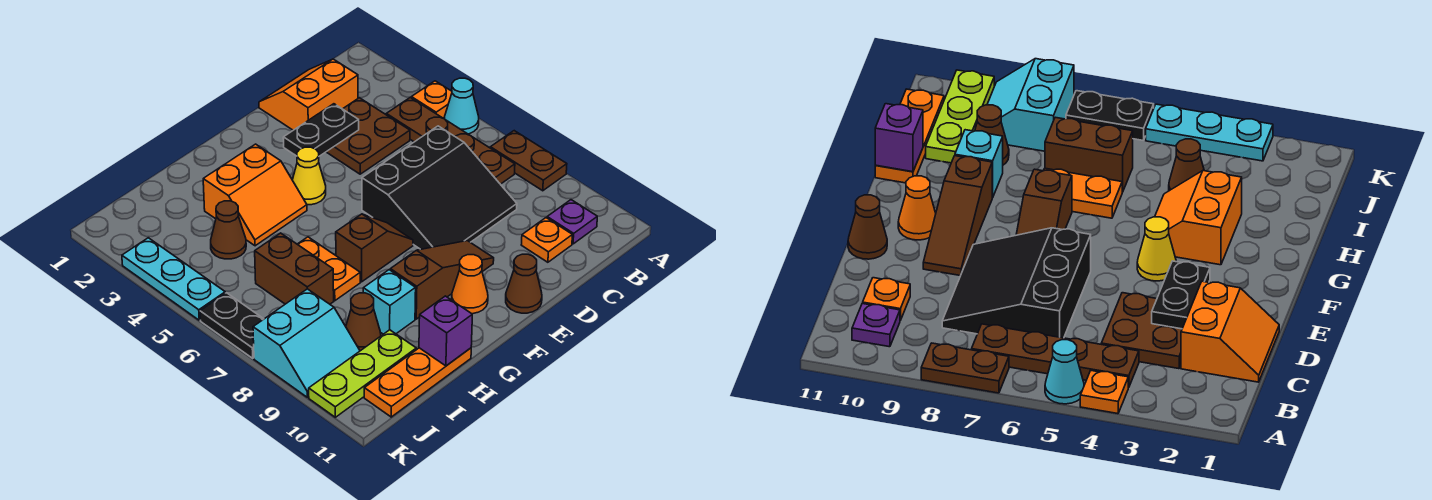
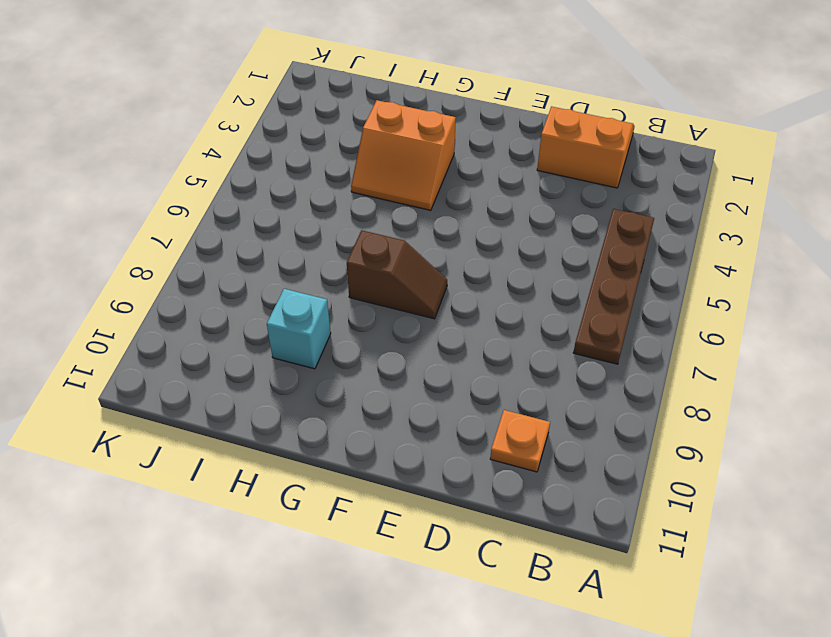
none -> orange plate A4 level 1
none -> cyan cone A5 level 1
none -> brown plate A7:A8 level 1

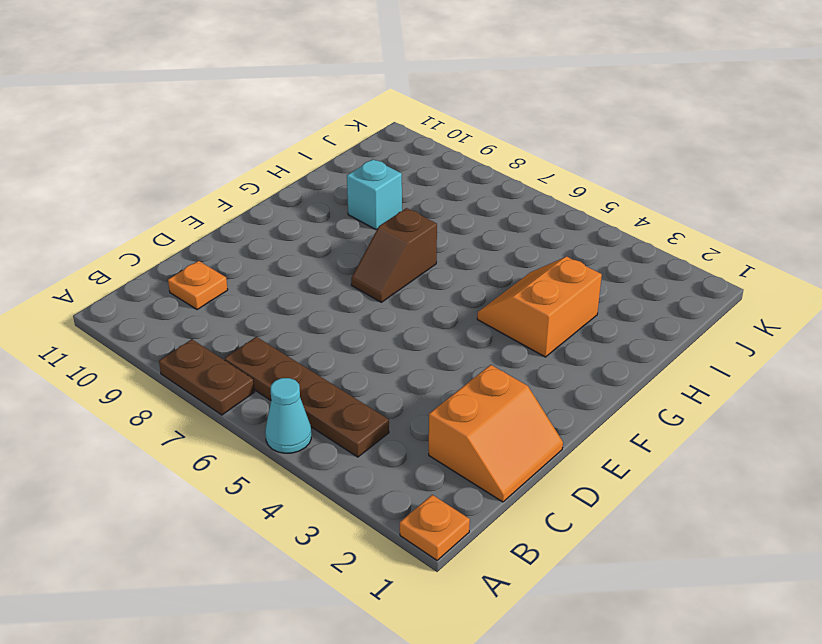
orange plate A1 level 1 -> orange plate A4 level 1
none -> purple plate B10 level 1
none -> brown plate C3:D4 level 1
none -> black slope C6:E8 level 1 top 6

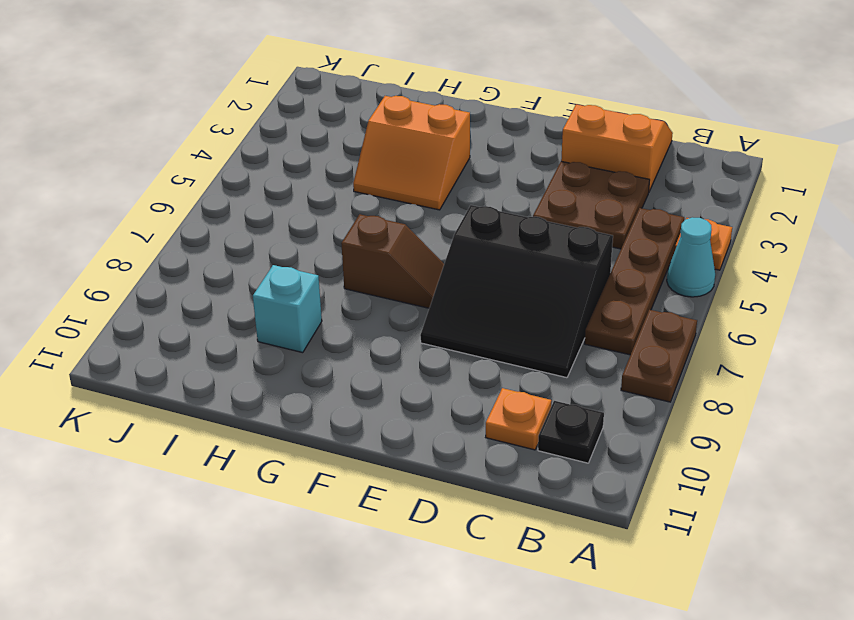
black plate B10 level 1 -> purple plate B10 level 1
none -> brown slope E9:G9 level 1 top G
none -> brown cone E11 level 1
none -> yellow cone F4 level 1

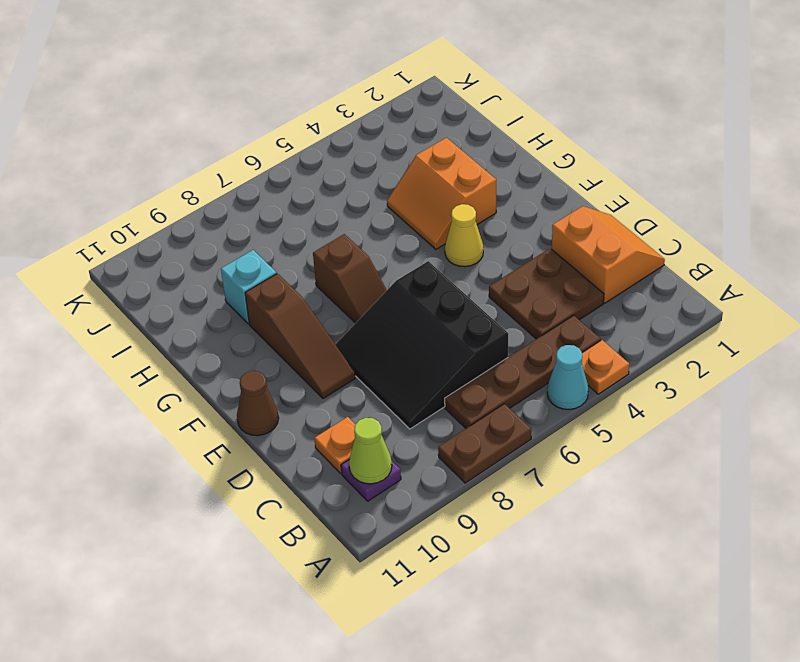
lime cone B10 level 2 -> none
none -> orange cone F10 level 1
none -> orange plate H6:H7 level 1
none -> orange plate H11:J11 level 1

